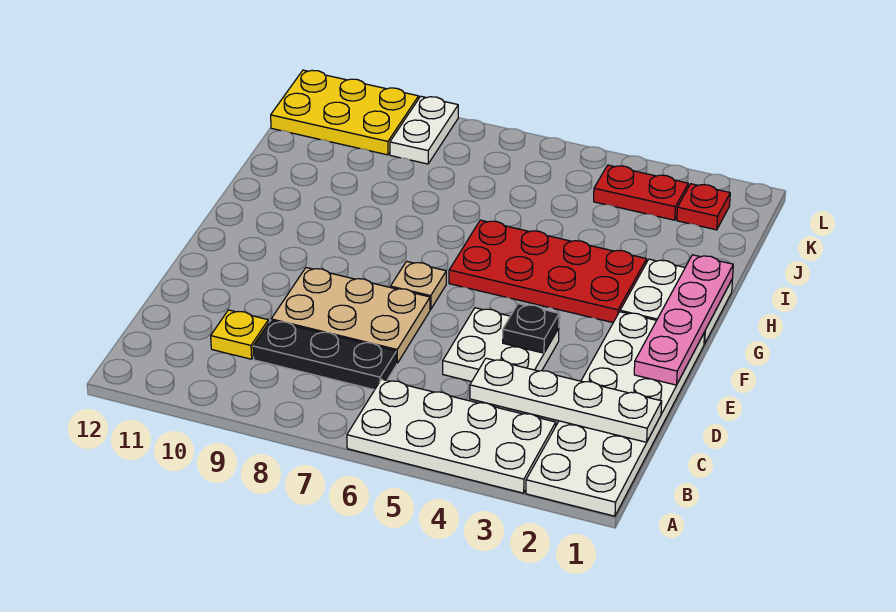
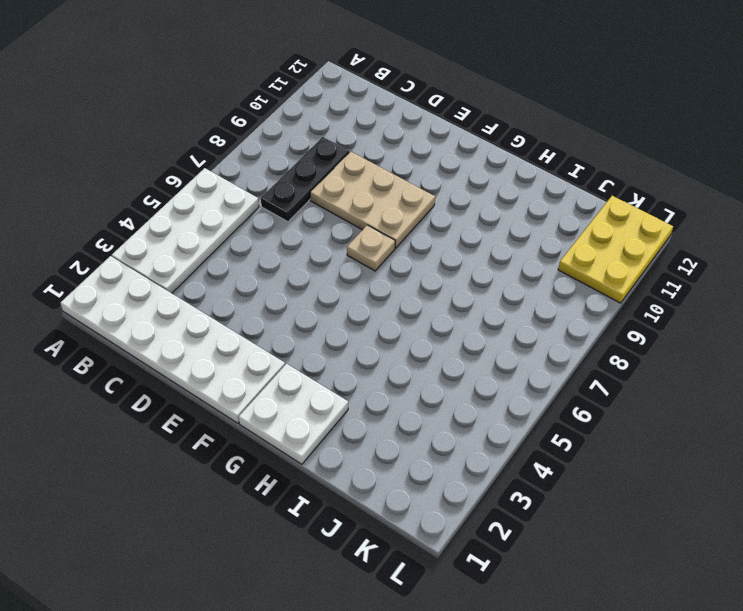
tan plate D8:F9 level 1 -> tan plate D7:E9 level 1
none -> yellow plate C10 level 1
none -> white plate D4:E5 level 1
none -> red plate G3:H6 level 1

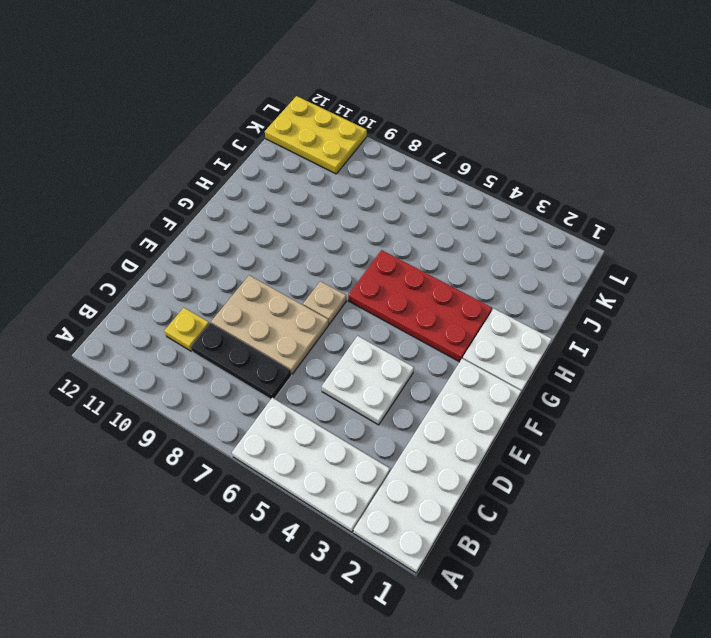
none -> red plate K2 level 1
none -> red plate K3:K4 level 1
none -> white plate K9:L9 level 1

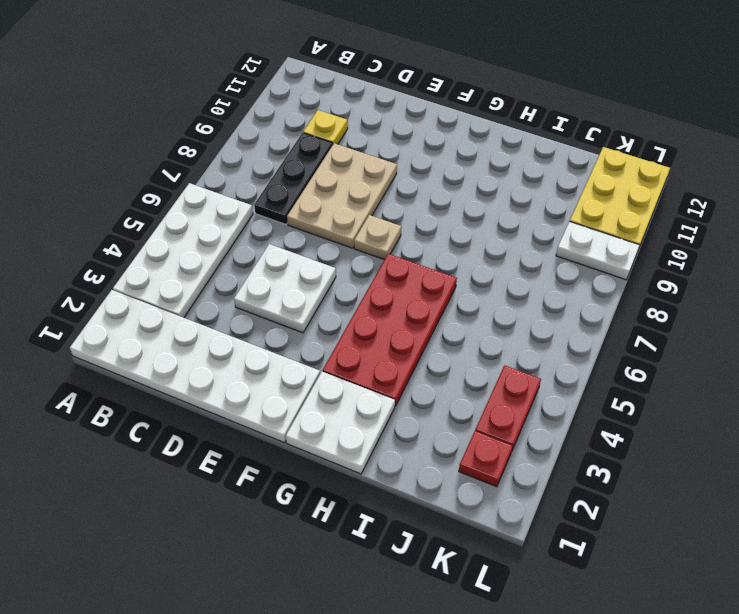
none -> white plate C1:C4 level 2
none -> pink plate E1:H1 level 2
none -> black plate E4 level 2

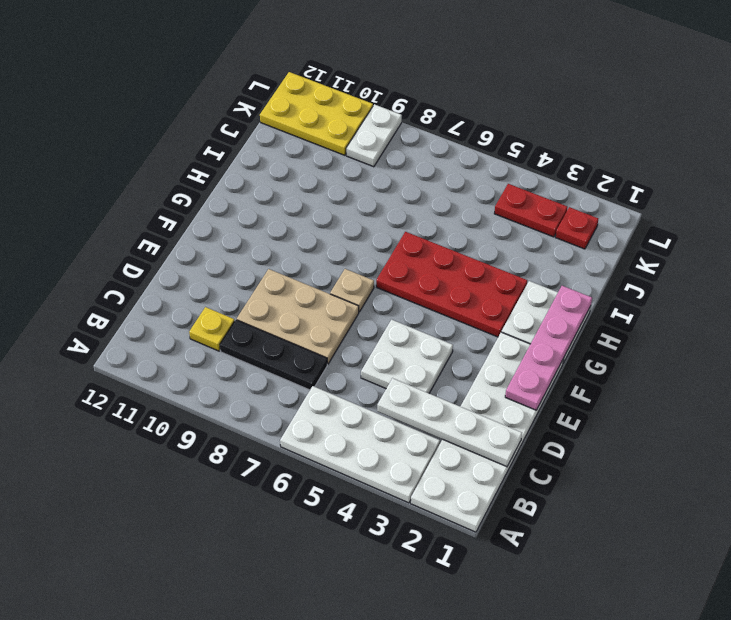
none -> black plate E4 level 2

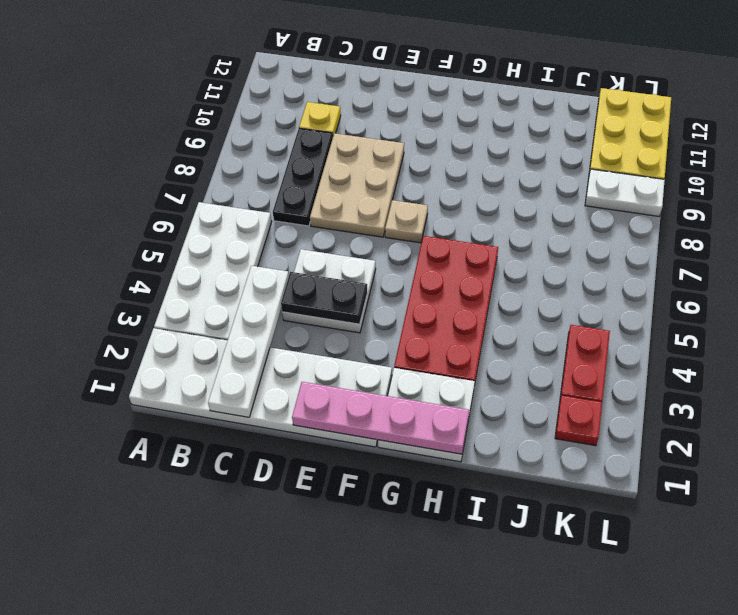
black plate D4:E4 level 2 -> black plate E4 level 2

